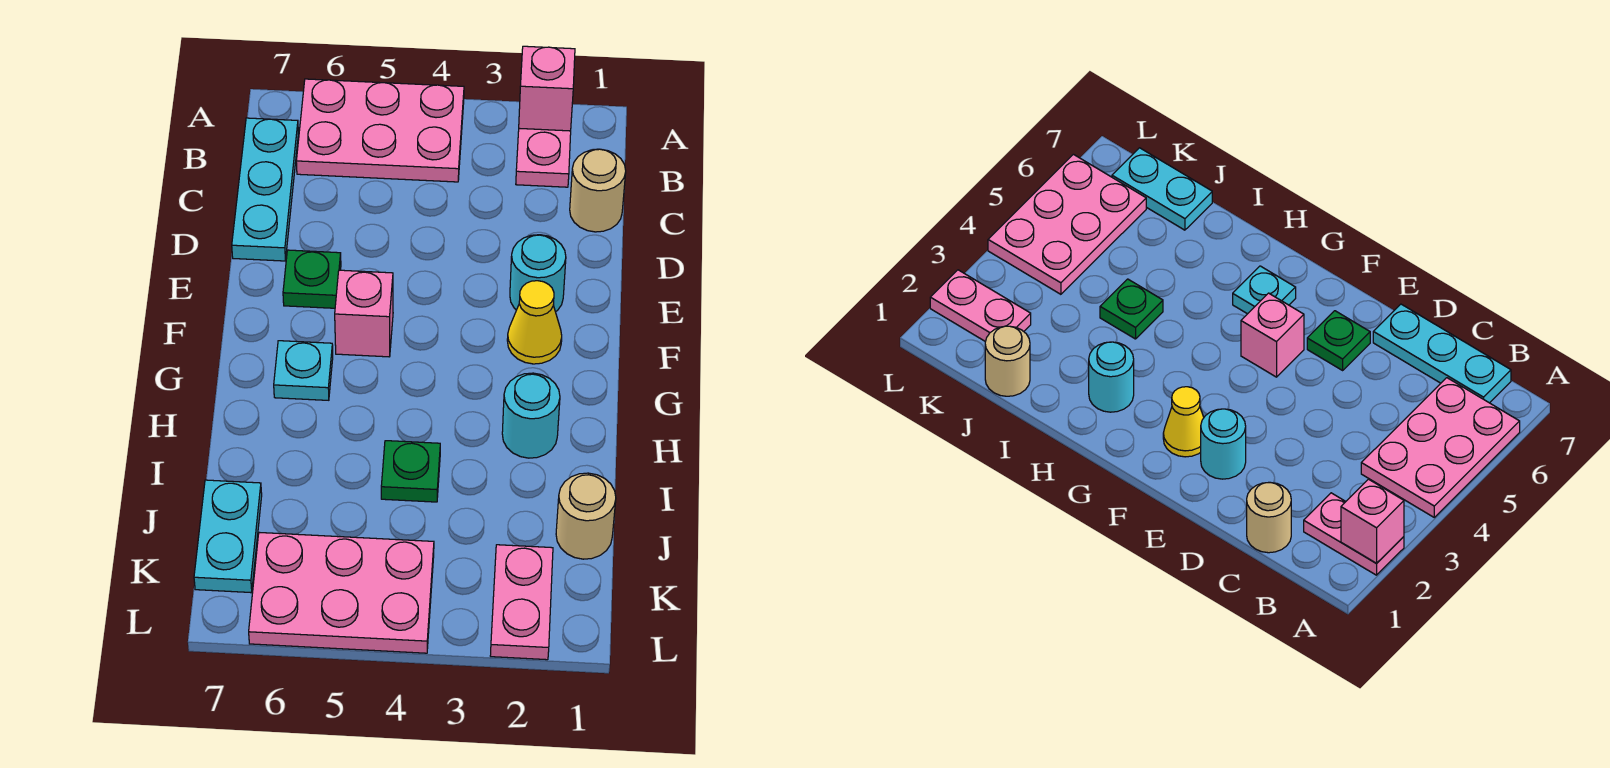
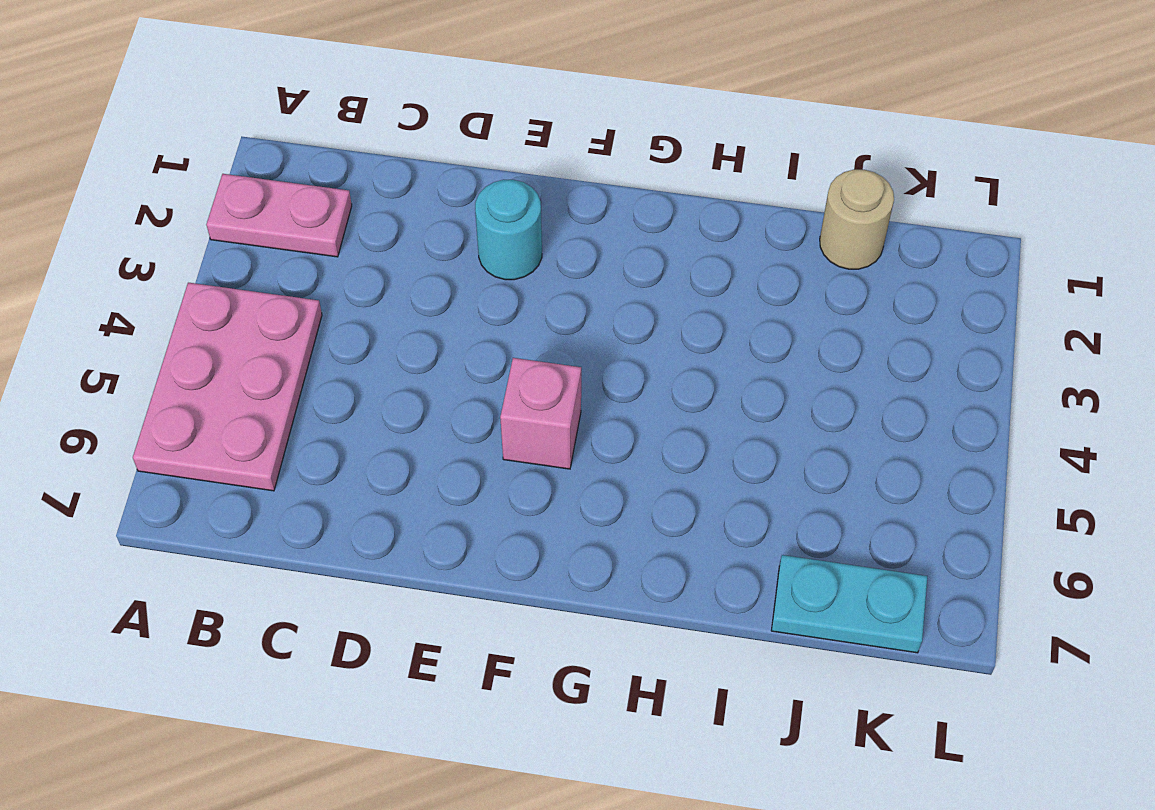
none -> cyan plate B7:D7 level 1
none -> tan round brick C1 level 1
none -> green plate E6 level 1

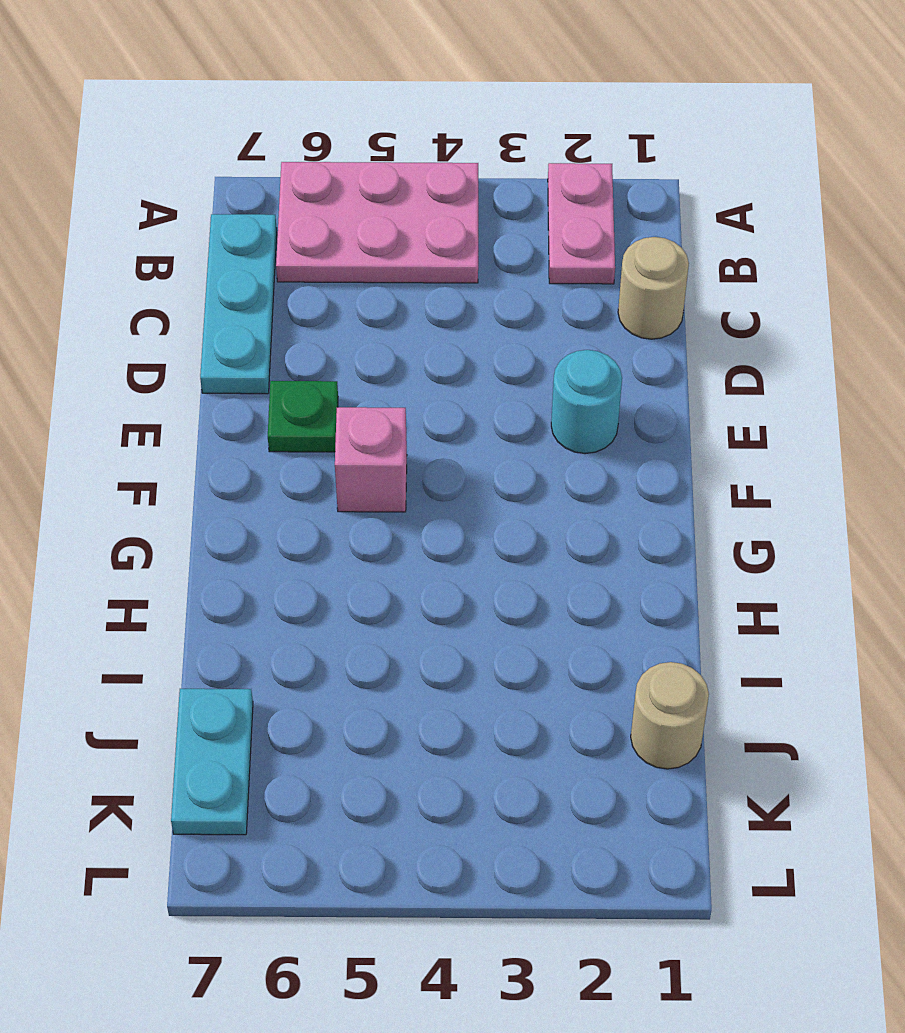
none -> yellow cone F2 level 1
none -> cyan plate G6 level 1
none -> cyan round brick H2 level 1

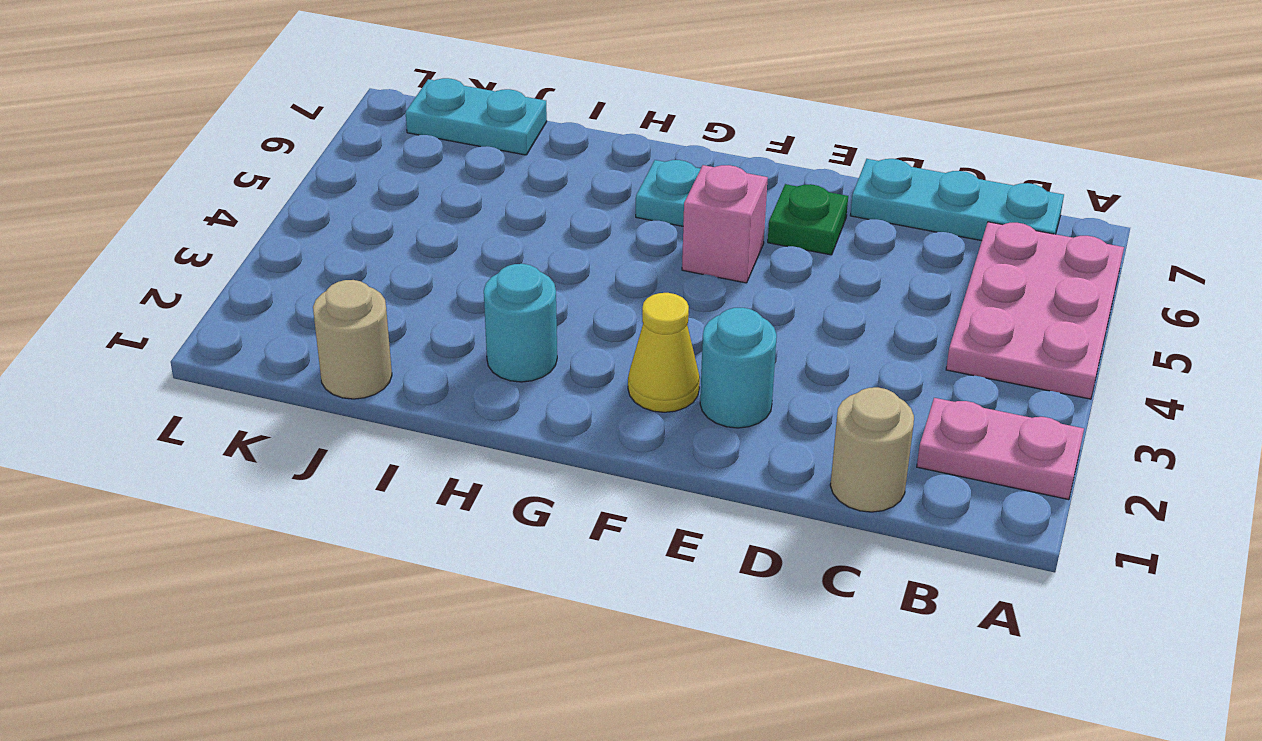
none -> green plate I4 level 1
none -> pink plate K2:L2 level 1
none -> pink plate K4:L6 level 1

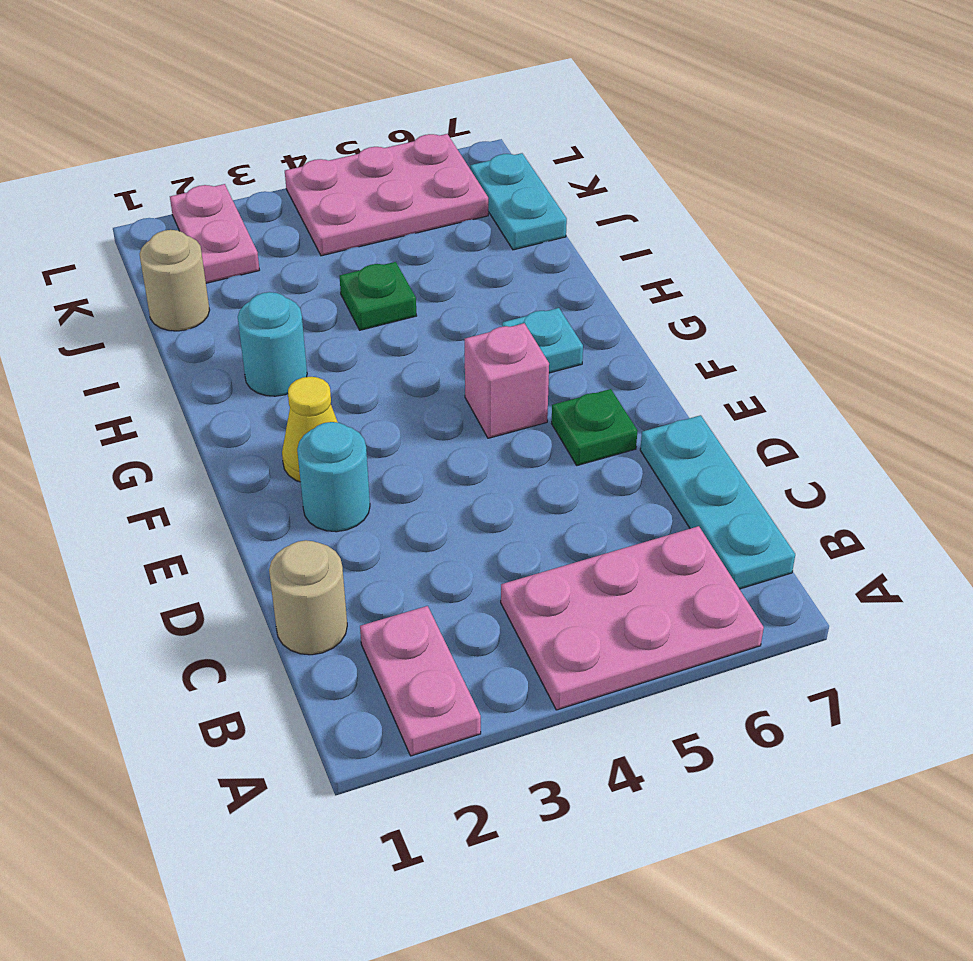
none -> pink brick A2 level 2

